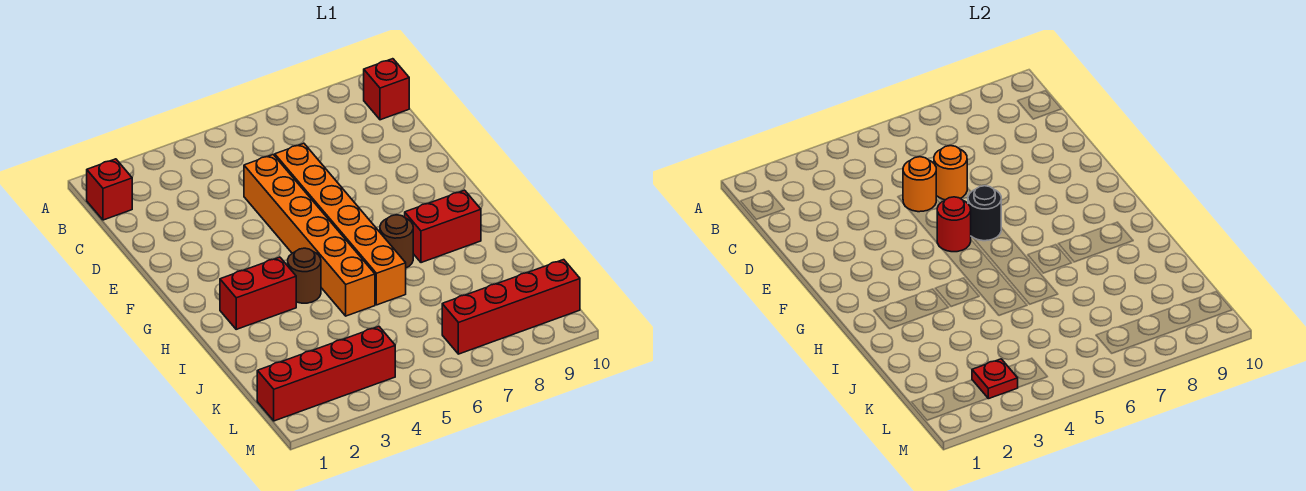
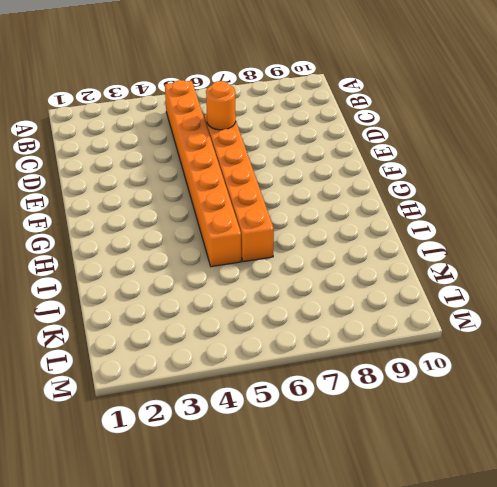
orange brick B5:I5 level 1 -> orange brick D5:I5 level 1
none -> red brick B1 level 1
none -> red brick B10 level 1
none -> red brick H2:H3 level 1

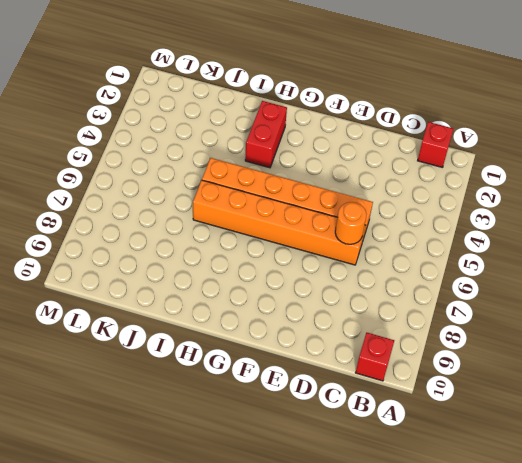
none -> brown round brick H4 level 1
none -> brown round brick H7 level 1
none -> red brick H8:H9 level 1

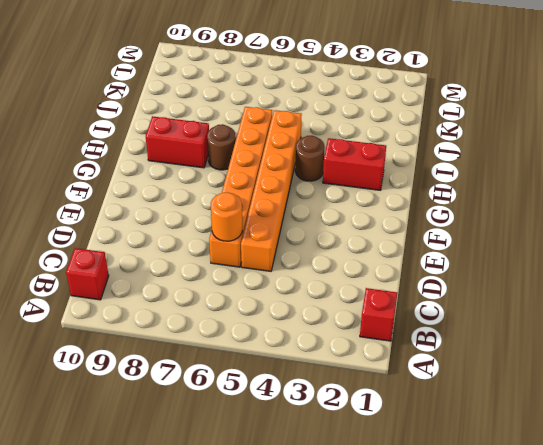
none -> red brick L1:L4 level 1
none -> red brick L7:L10 level 1
none -> orange round brick D5 level 2

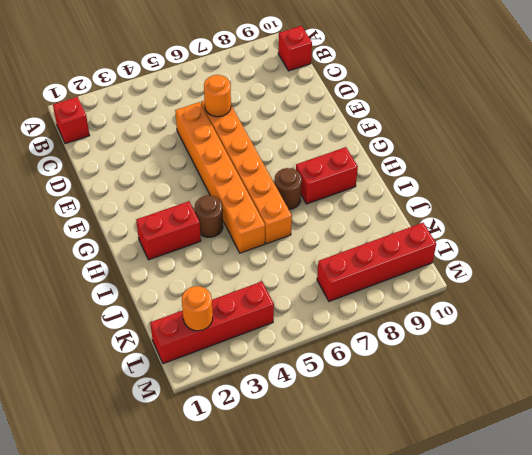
orange round brick L2 level 2 -> orange round brick D5 level 2
none -> red round brick F5 level 2
none -> black round brick F6 level 2
none -> red plate L3 level 2

